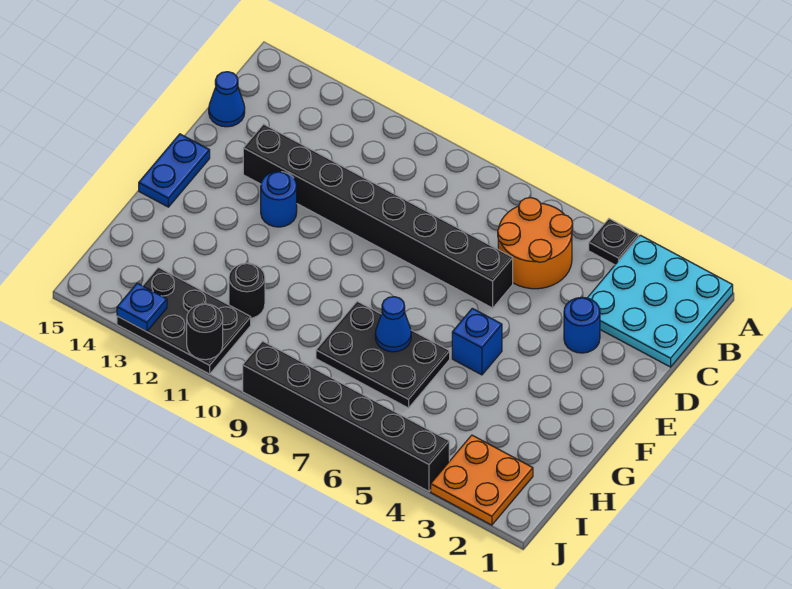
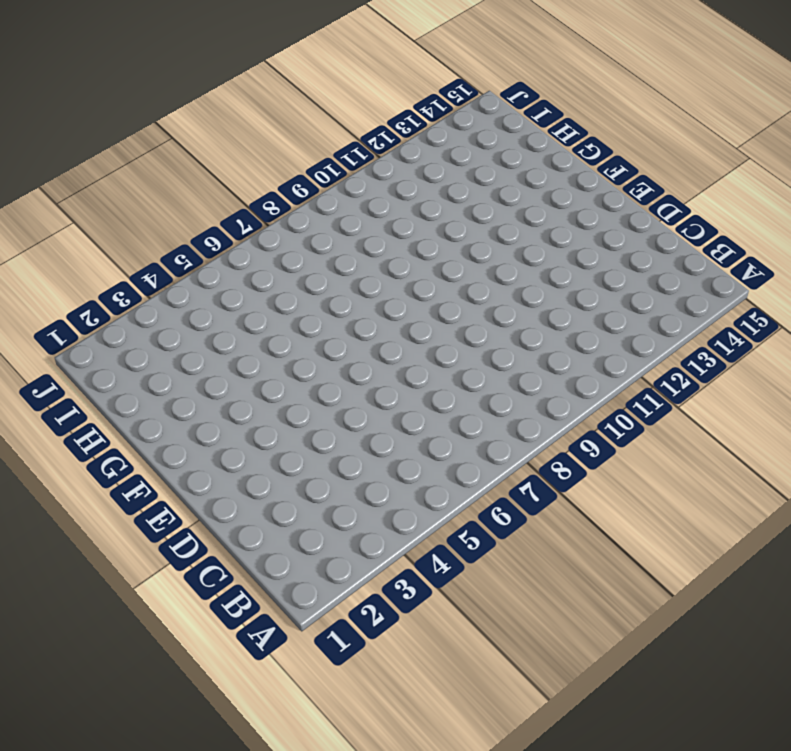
none -> cyan plate A1:C3 level 1
none -> black plate A4 level 1
none -> orange round brick B5:C6 level 1

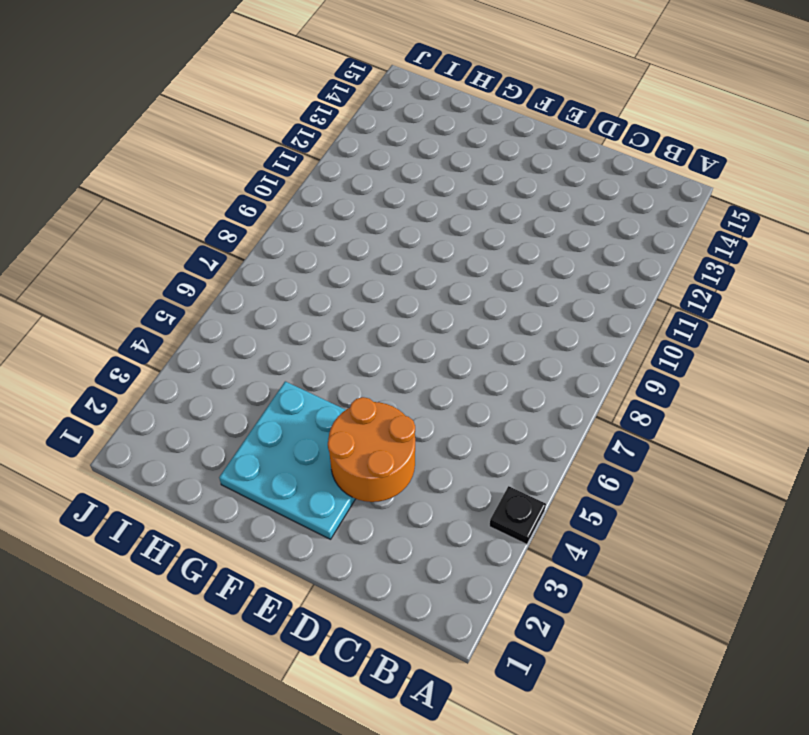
orange round brick D3:E4 level 2 -> orange round brick B5:C6 level 1
cyan plate E2:G4 level 1 -> cyan plate A1:C3 level 1
none -> blue cone C15 level 1
none -> blue round brick D3 level 1
none -> black brick D6:D13 level 1

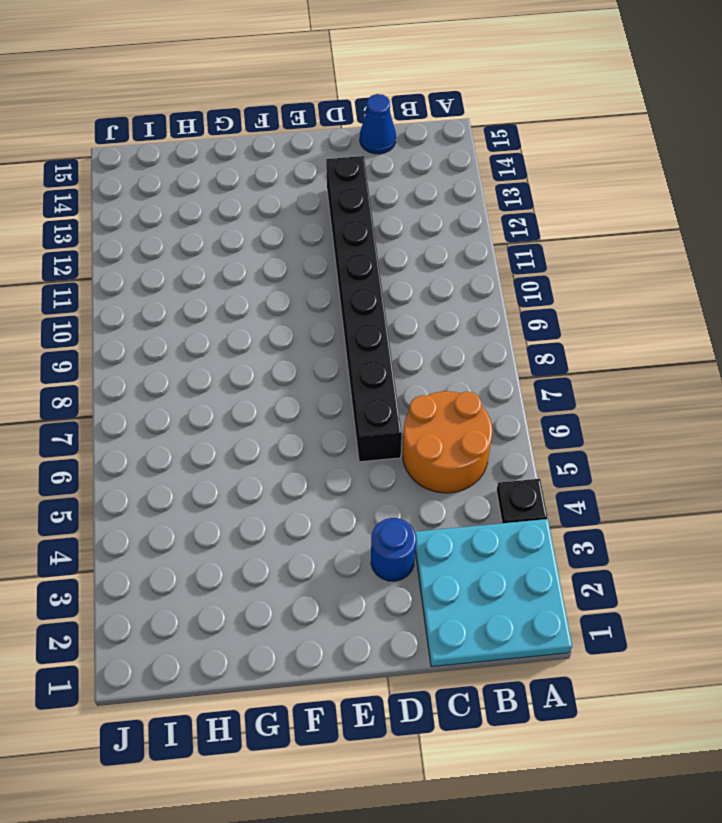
none -> blue round brick E12 level 1
none -> blue plate E15:F15 level 1
none -> blue brick F5 level 1

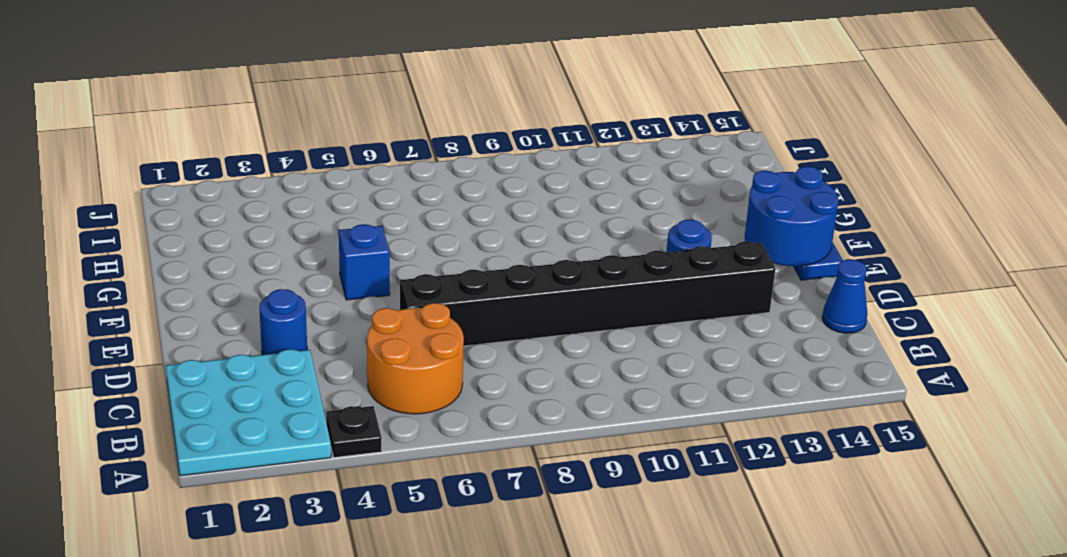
blue round brick E14:F15 level 2 -> none
none -> black plate G6:H8 level 1
none -> black round brick H11 level 1
none -> orange plate I2:J3 level 1

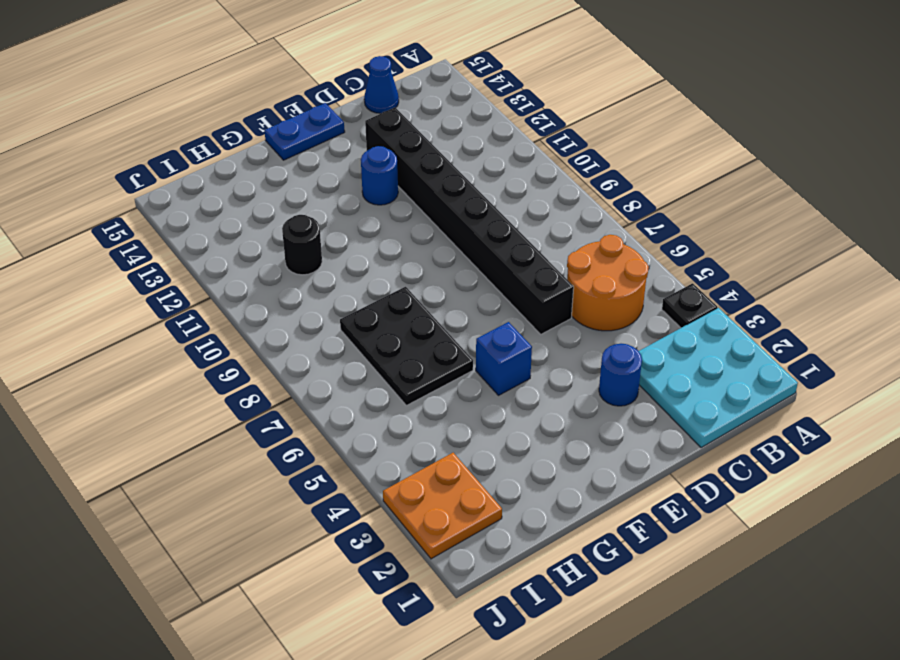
none -> black plate I11:J13 level 1
none -> black brick J4:J9 level 1
none -> blue cone G7 level 2

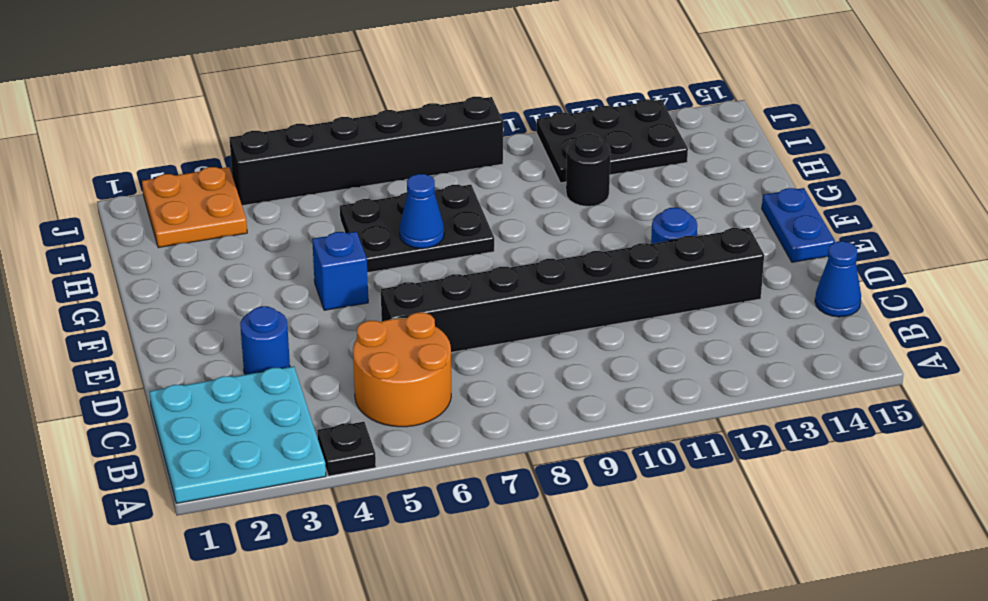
none -> black round brick J11 level 2
none -> blue plate J13 level 2

